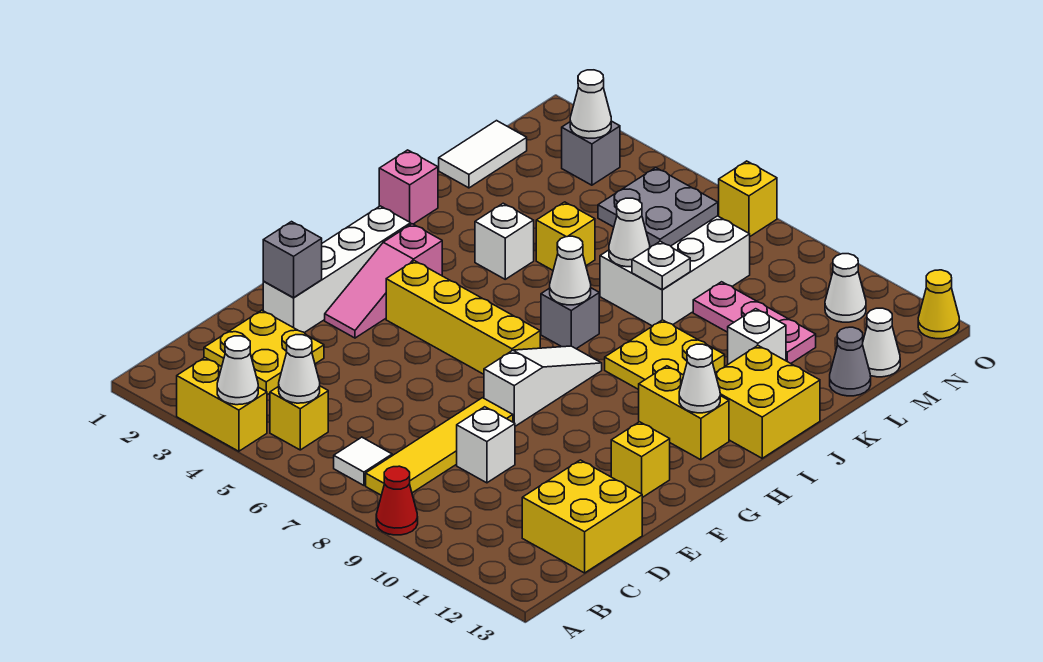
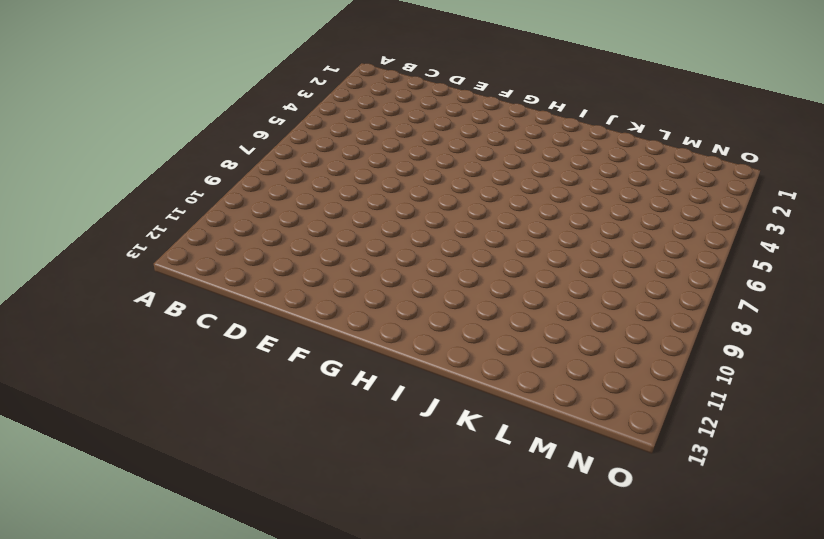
none -> yellow brick A3:A4 level 1
none -> red cone A9 level 1
none -> yellow brick B5 level 1
none -> white tile B7 level 1

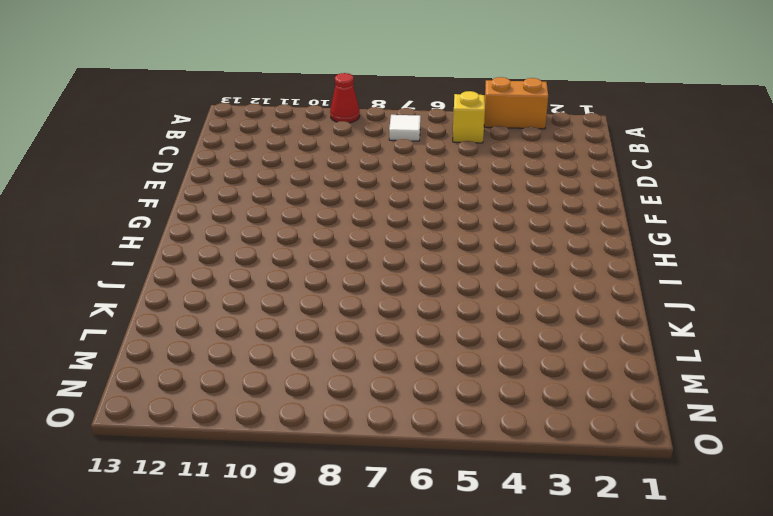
orange brick A3:A4 level 1 -> yellow brick A3:A4 level 1
none -> yellow tile B8:E8 level 1
none -> yellow plate C2:D3 level 1
none -> yellow brick C12:D13 level 1
none -> white brick D9 level 1

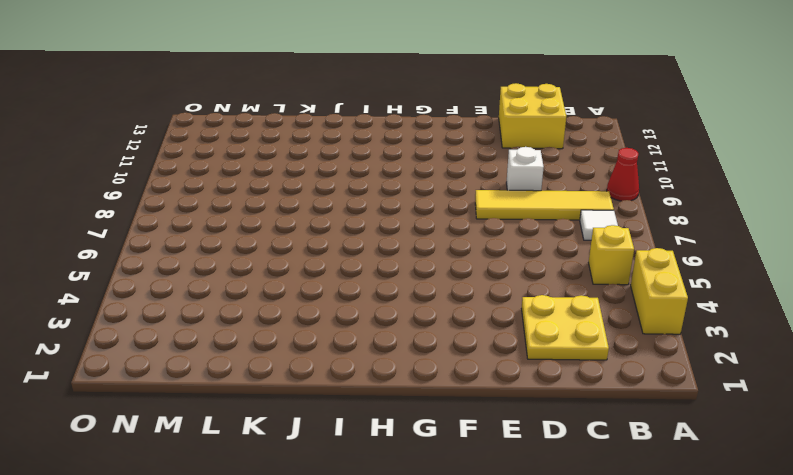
none -> white brick E2:H2 level 1
none -> pink slope F3:H3 level 1 top H
none -> white slope F8:H8 level 1 top F
none -> yellow brick F12 level 1

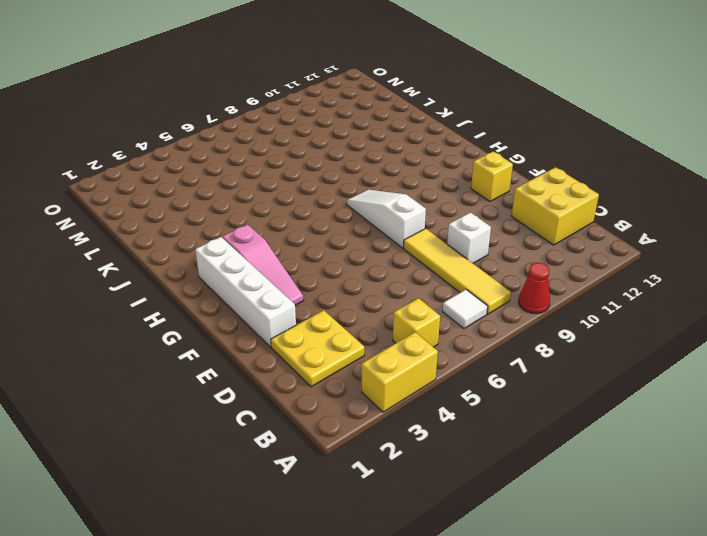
none -> yellow brick G4:G7 level 1
none -> yellow brick H11:H12 level 1
none -> grey brick I7 level 1
none -> yellow plate I9:J10 level 1

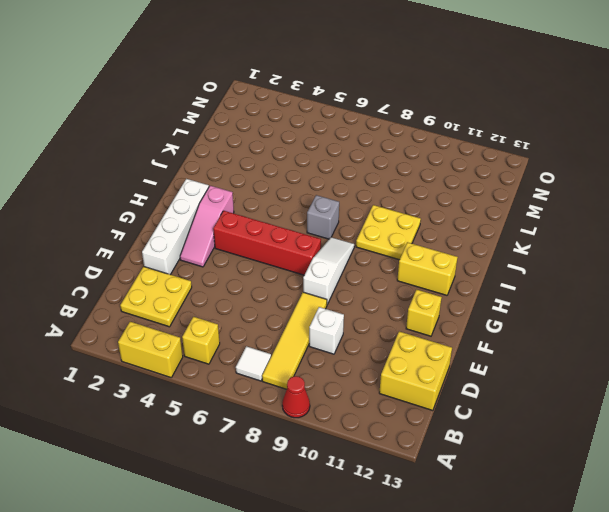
red brick G4:G7 level 1 -> yellow brick G4:G7 level 1
none -> yellow brick I12:J13 level 1
none -> pink brick J1 level 1
none -> white brick J4 level 1
none -> yellow brick K5 level 1

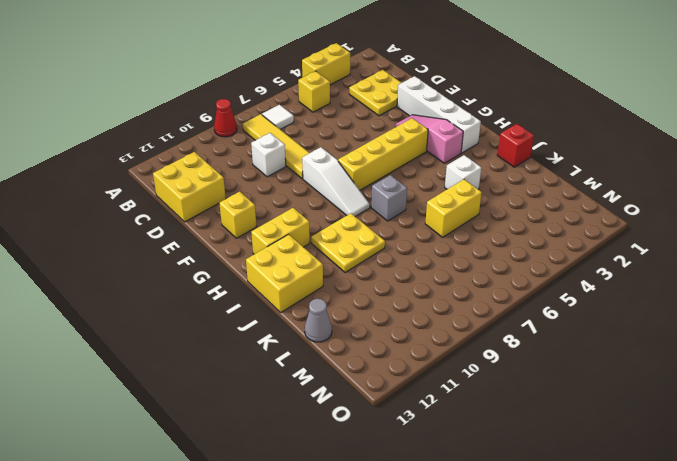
red brick J1 level 1 -> pink brick J1 level 1
yellow brick K5:K6 level 1 -> yellow brick K5 level 1
none -> white brick K7:M8 level 1
none -> white brick K11 level 1
none -> white tile L1:M1 level 1
none -> pink plate L9:L11 level 1

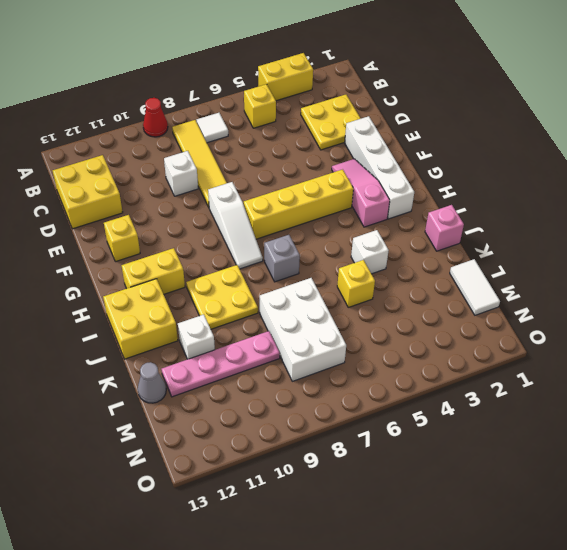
pink plate L9:L12 level 1 -> pink plate L9:L11 level 1
none -> white cone M13 level 1
none -> grey brick N3 level 1
none -> white cone N11 level 1
none -> yellow brick O7 level 1

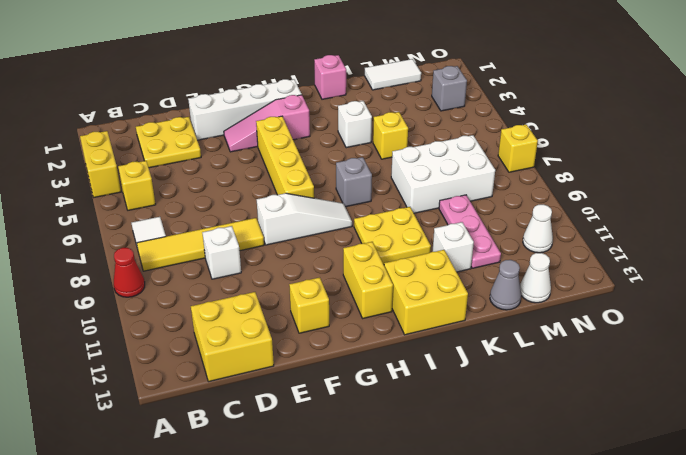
none -> yellow cone O13 level 1
none -> white cone A4 level 2
none -> white cone B5 level 2
none -> grey brick E2 level 2

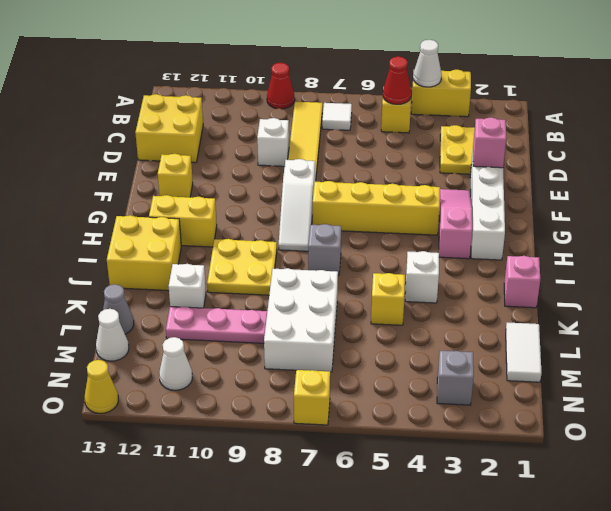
red cone B5 level 2 -> white cone B5 level 2
pink brick E2 level 2 -> grey brick E2 level 2
none -> white cone H12 level 2
none -> white cone I7 level 2
none -> white cone K7 level 2
none -> white plate K8 level 2

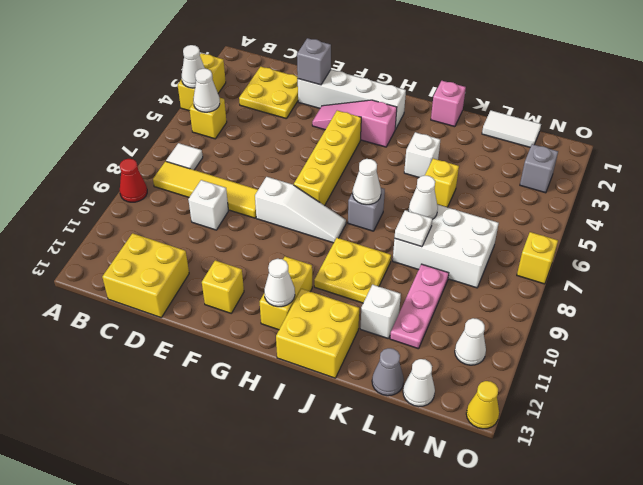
none -> grey plate L6:M7 level 2
none -> white cone N3 level 2

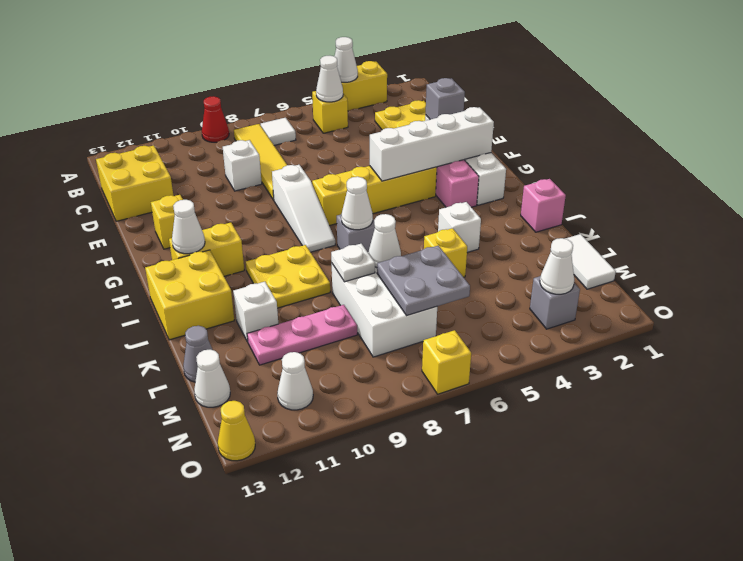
white brick G2:G5 level 2 -> none

